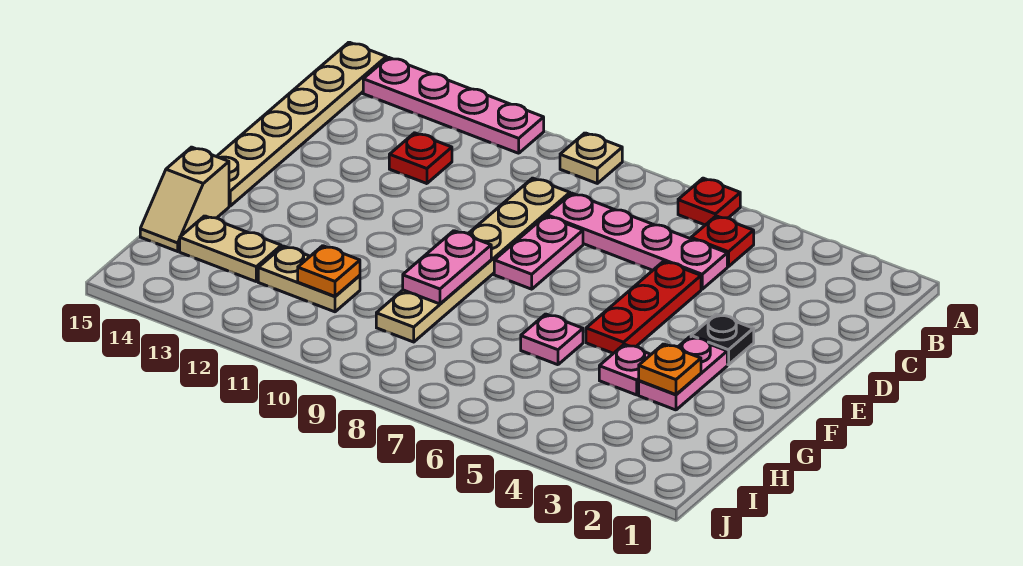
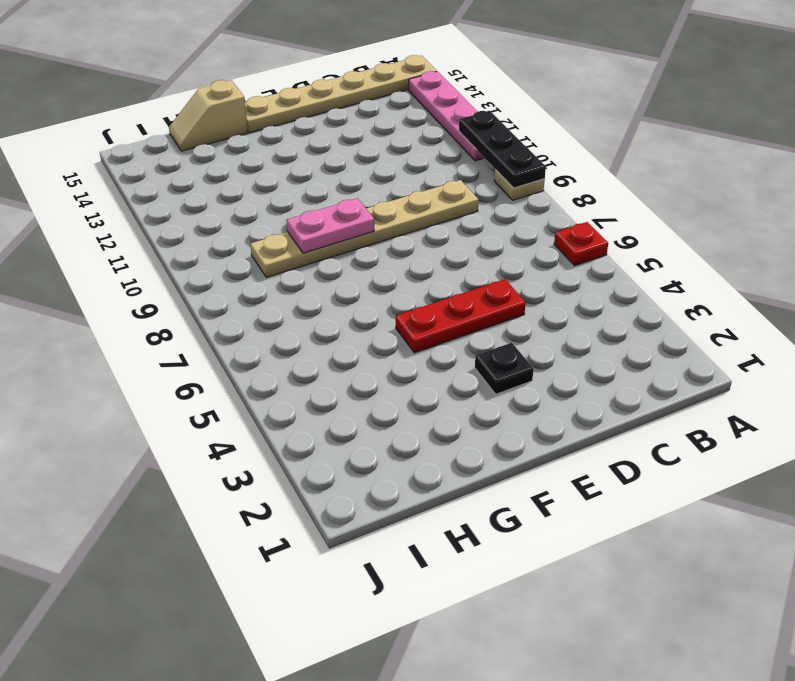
black plate A9:A11 level 2 -> none
none -> red plate B5 level 1
none -> pink plate C5:C8 level 1
none -> red plate C12 level 1

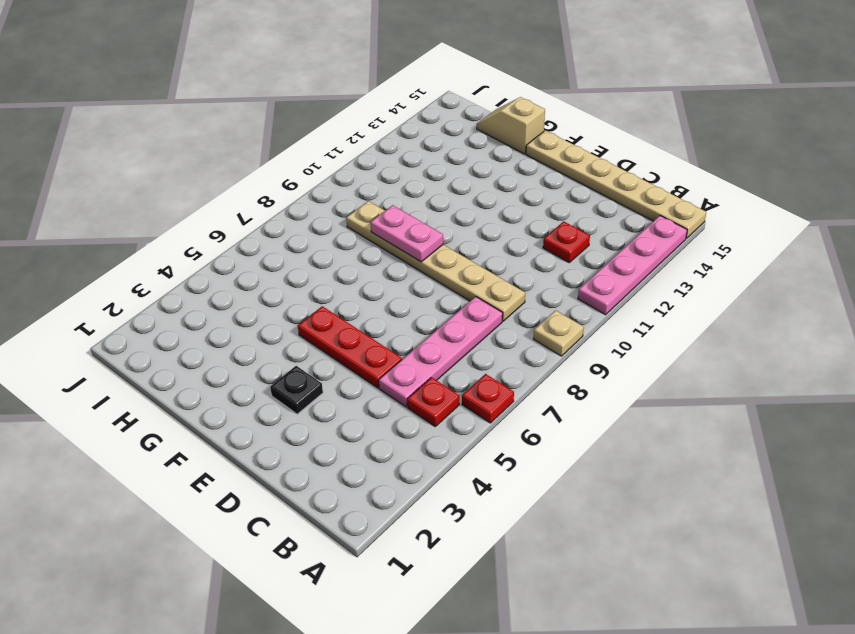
none -> pink plate D8:E8 level 1
none -> pink plate F3:G3 level 1
none -> pink plate G4 level 1

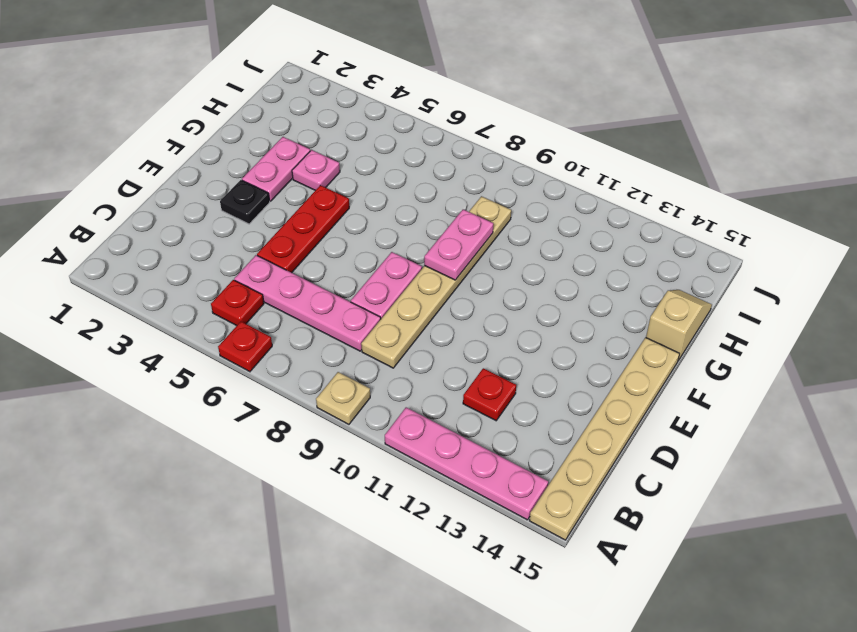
none -> pink plate G6 level 1
none -> tan plate H11:H12 level 1
none -> tan plate H13:H14 level 1

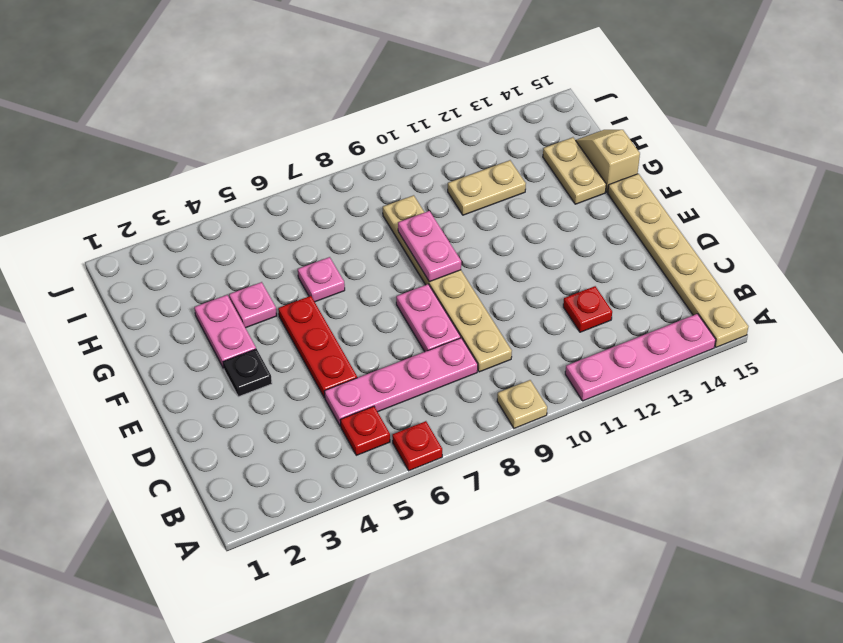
tan plate G14:H14 level 1 -> tan plate H13:H14 level 1
none -> orange plate G3 level 2
none -> orange plate H11 level 2

